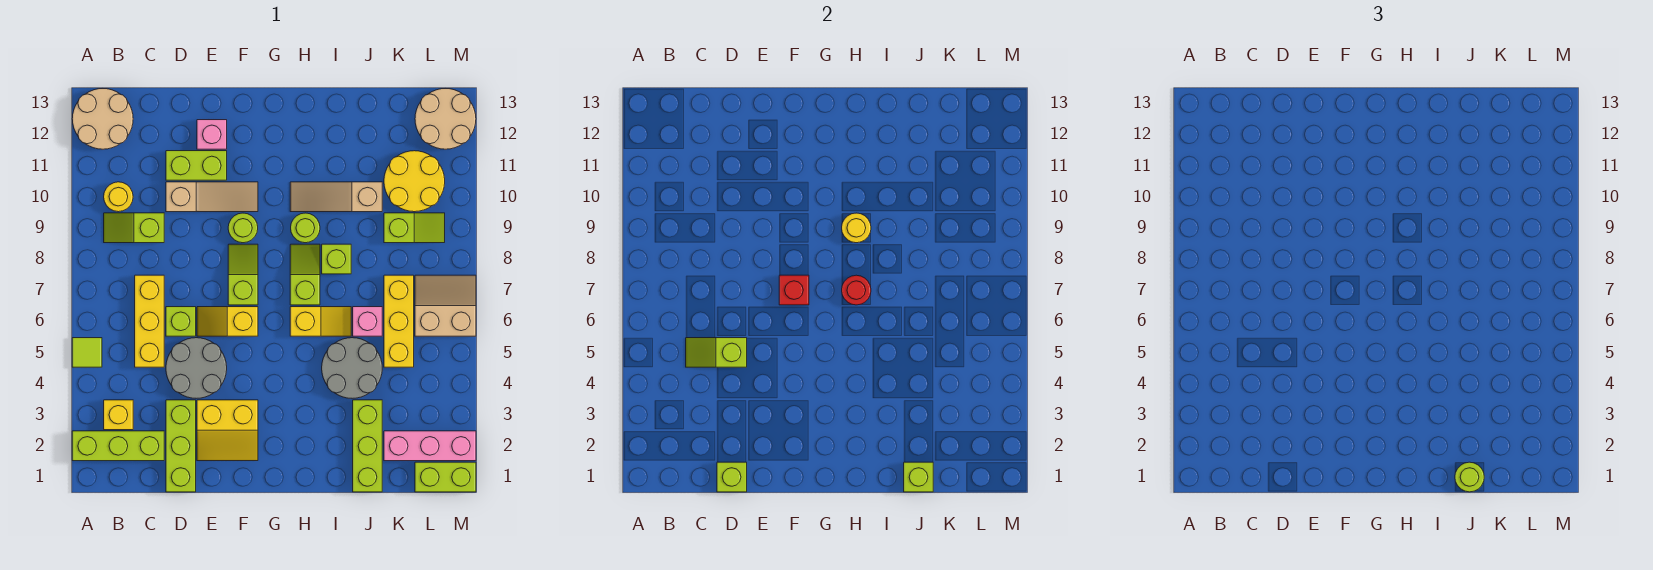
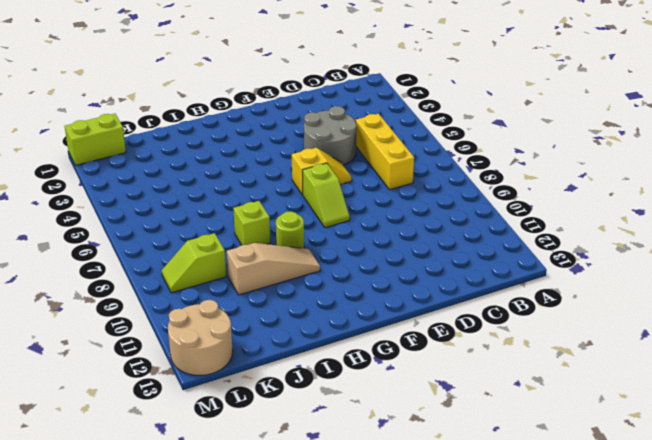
none -> lime brick A2:C2 level 1
none -> lime tile A5 level 1
none -> tan round brick A12:B13 level 1
none -> yellow brick B3 level 1

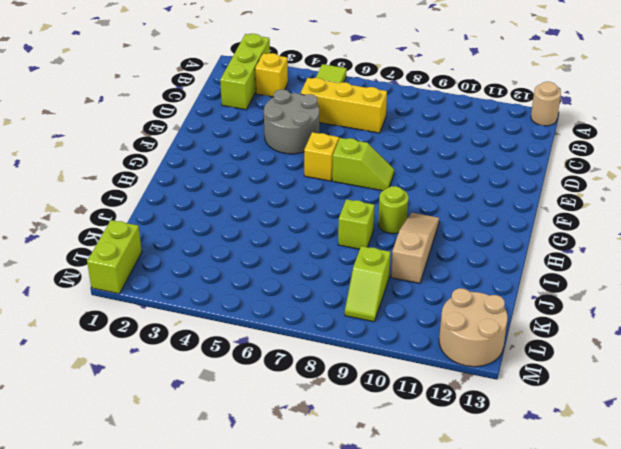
tan round brick A13 level 1 -> tan round brick A12:B13 level 1
none -> lime slope B9:C9 level 1 top C
none -> yellow round brick B10 level 1
none -> lime brick D1:D3 level 1
none -> lime brick D6 level 1

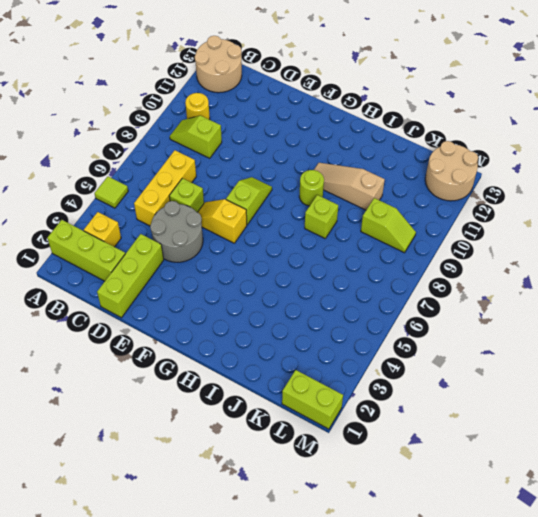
none -> tan slope D10:F10 level 1 top D
none -> lime brick D11:E11 level 1
none -> yellow slope E2:F3 level 1 top 3
none -> pink brick E12 level 1

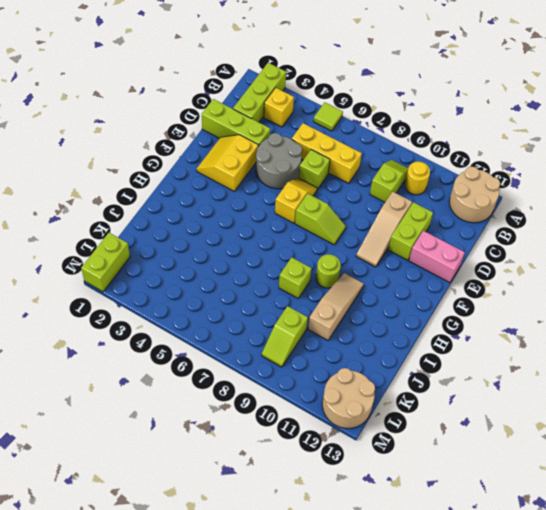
pink brick E12:E13 level 1 -> pink brick E12 level 1
none -> lime round brick F9 level 1
none -> yellow slope H6:I6 level 1 top H
none -> lime slope H7:H8 level 1 top 7
none -> grey round brick I4:J5 level 1

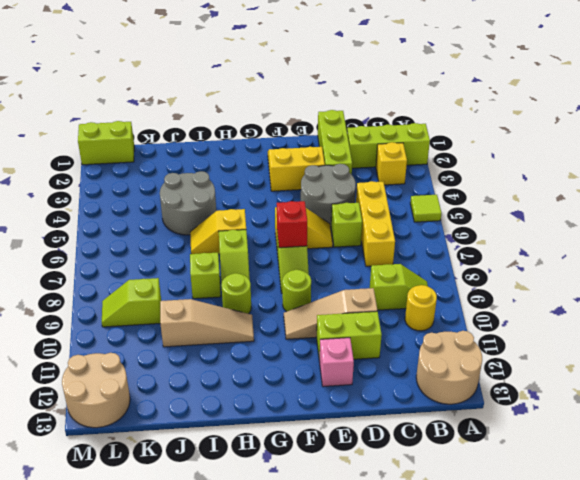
none -> lime brick J1:J3 level 1
none -> pink brick J6 level 1
none -> pink brick K2:M2 level 1
none -> yellow brick K5:K7 level 1

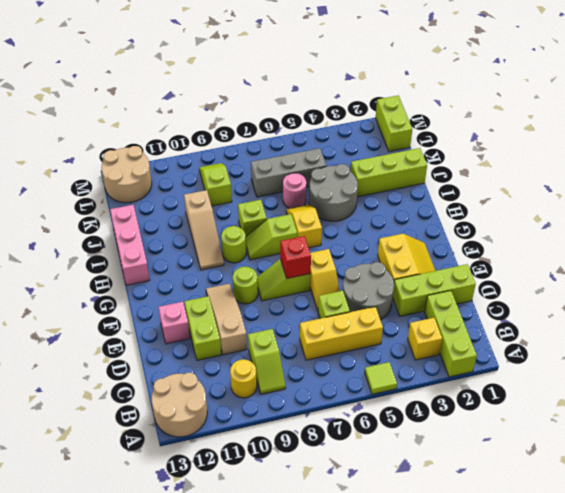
pink brick H13:J13 level 1 -> pink brick K2:M2 level 1
pink round brick J6 level 1 -> pink brick J6 level 1
grey brick K5:K7 level 1 -> yellow brick K5:K7 level 1
none -> yellow round brick K10:L11 level 1
none -> tan slope L6:M7 level 1 top 6
none -> lime slope C5:D5 level 2 top D
none -> lime brick D1 level 2

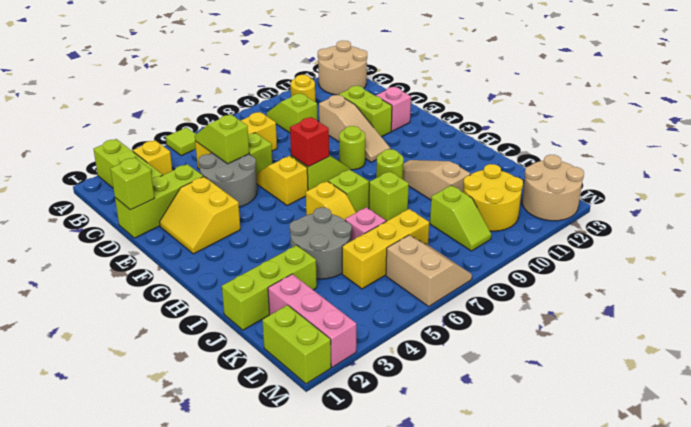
none -> red round brick H7 level 2
none -> yellow round brick H9 level 2
none -> lime brick J1 level 2
none -> lime round brick J1 level 3

